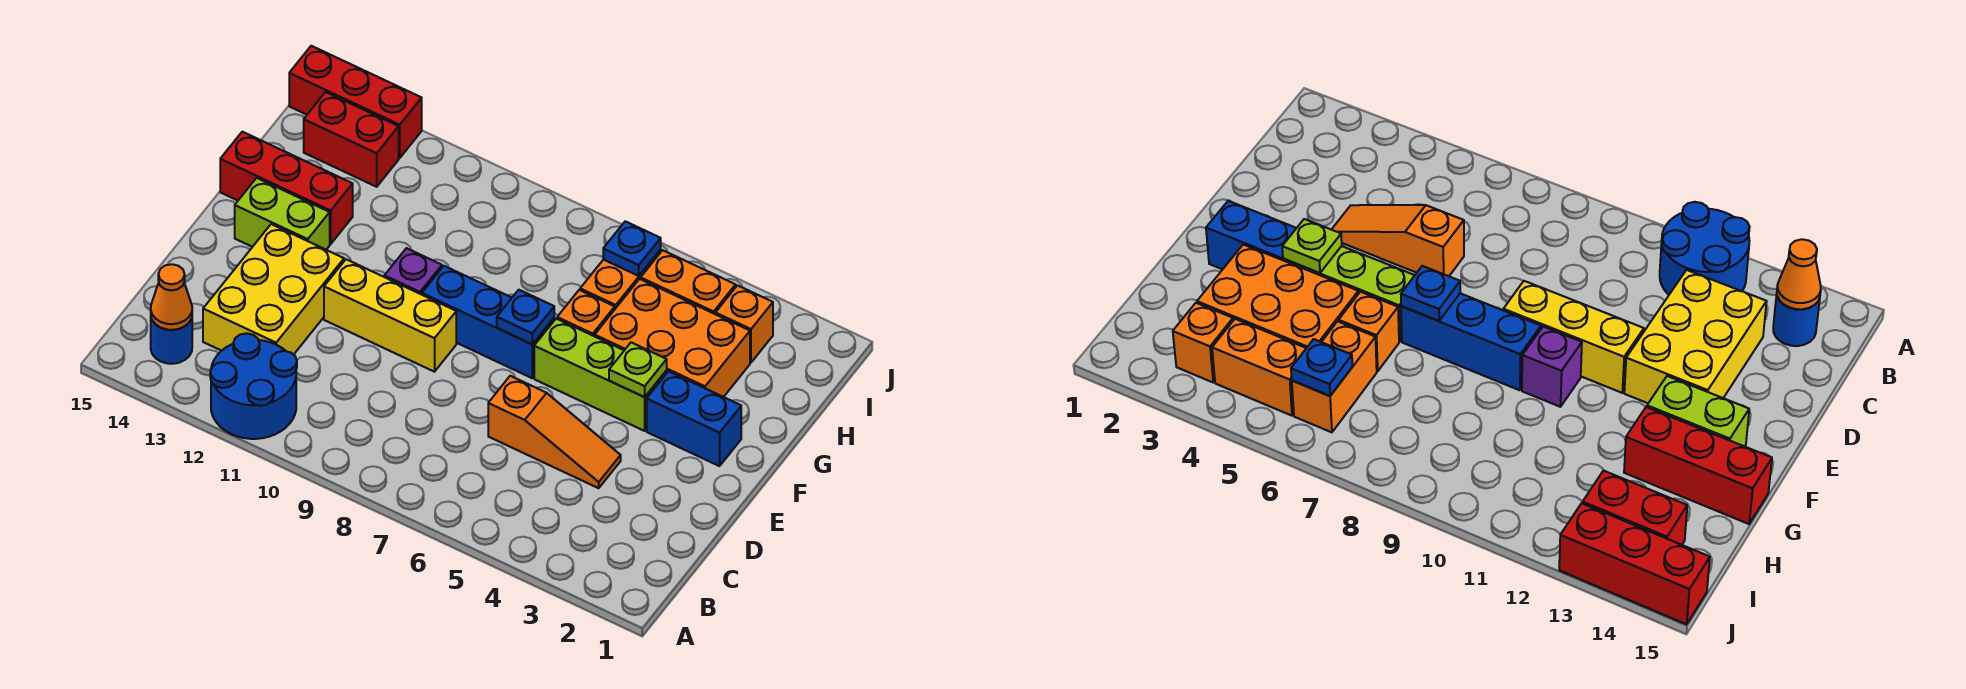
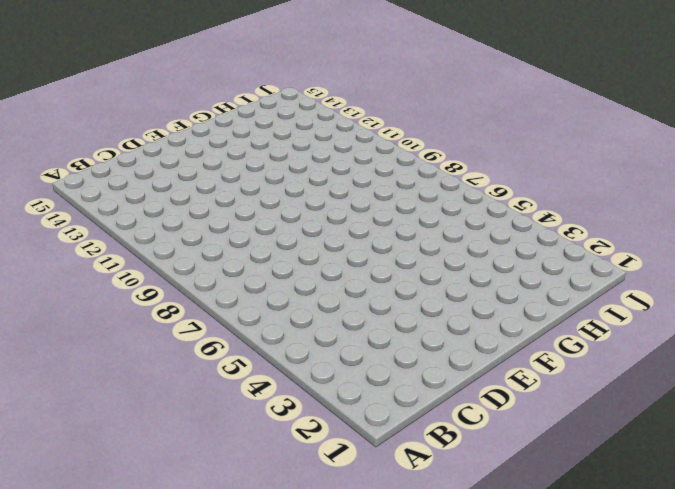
none -> blue round brick A11:B12 level 1
none -> blue round brick B14 level 1
none -> yellow brick C12:E13 level 1

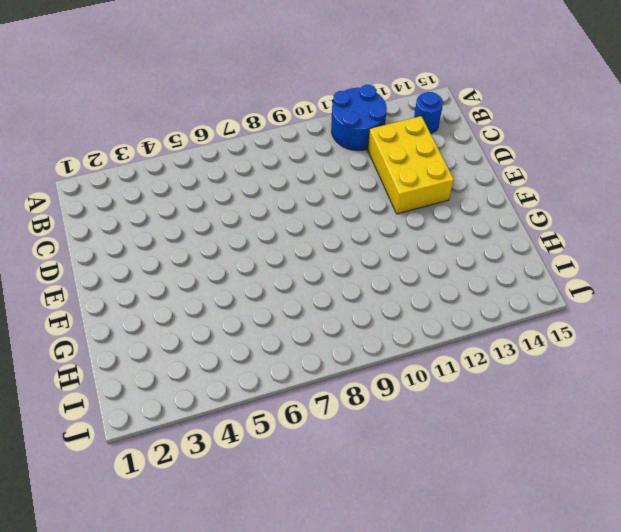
none -> orange slope D4:D6 level 1 top 6
none -> yellow brick E9:E11 level 1
none -> blue brick F2:F3 level 1

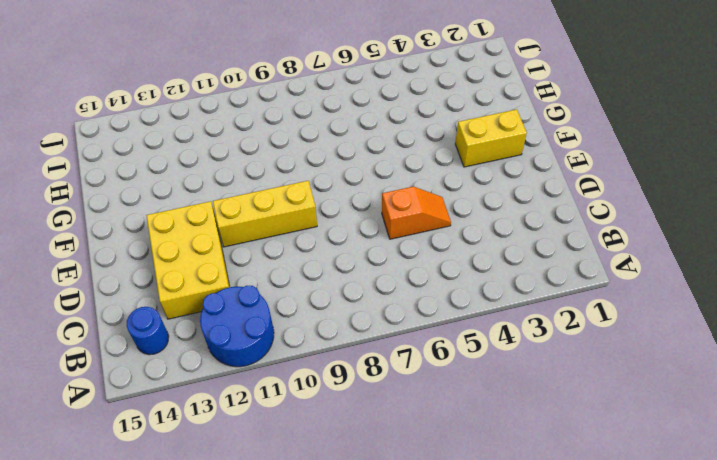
orange slope D5:D6 level 1 top 6 -> orange slope D4:D6 level 1 top 6
yellow brick F2:F3 level 1 -> blue brick F2:F3 level 1
none -> lime brick F4:F6 level 1
none -> blue brick F7:F9 level 1
none -> purple brick F10 level 1

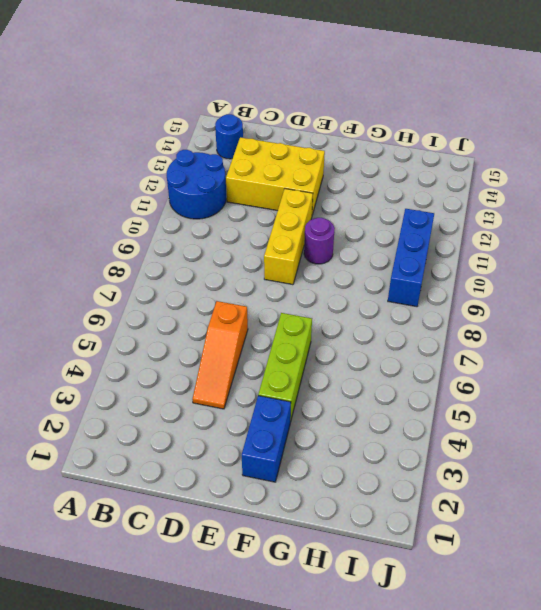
purple round brick F10 level 1 -> purple brick F10 level 1
blue brick I9:I11 level 1 -> blue brick F7:F9 level 1
none -> lime brick F13:F14 level 1
none -> orange brick G3:H5 level 1
none -> orange brick G6 level 1

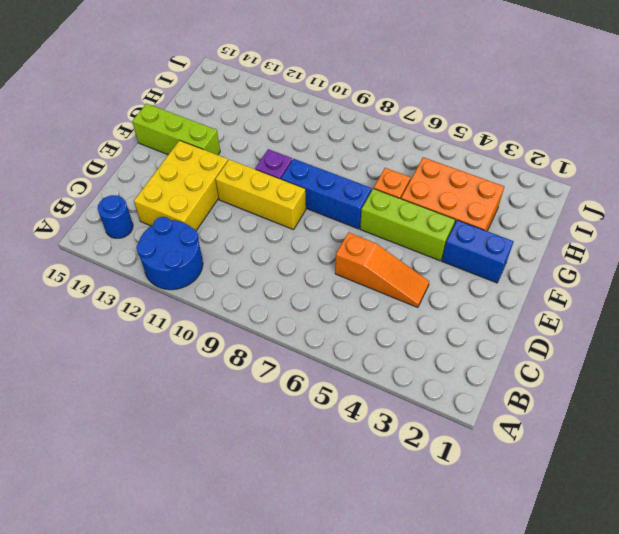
lime brick F13:F15 level 1 -> lime brick F13:F14 level 1
none -> red brick G13:G15 level 1
none -> orange brick H6:I6 level 1
none -> orange brick I3 level 1

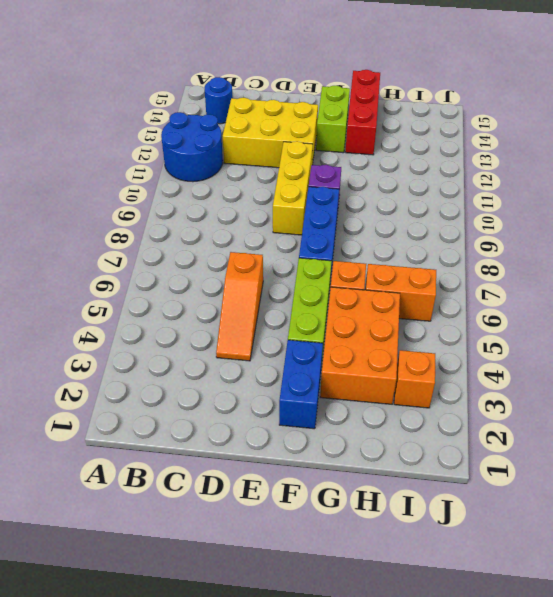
none -> orange brick I4:I5 level 1
none -> red brick I13:I14 level 1
none -> red brick J13:J15 level 1

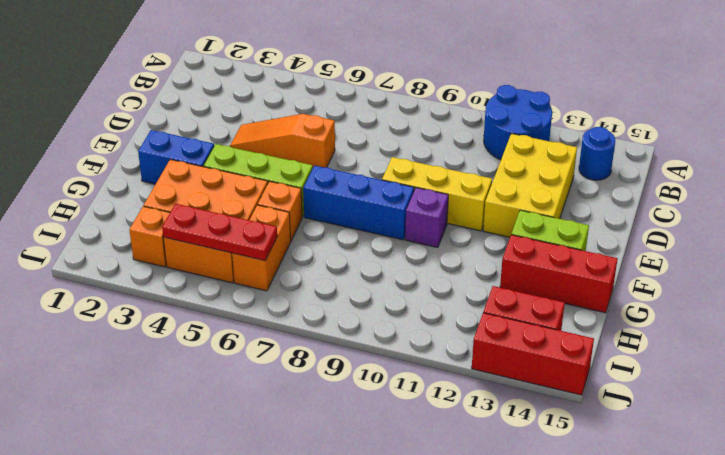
red plate I4:I6 level 2 -> blue plate I6 level 2
none -> orange cone B14 level 2
none -> lime plate F4 level 2
none -> blue plate F7 level 2

